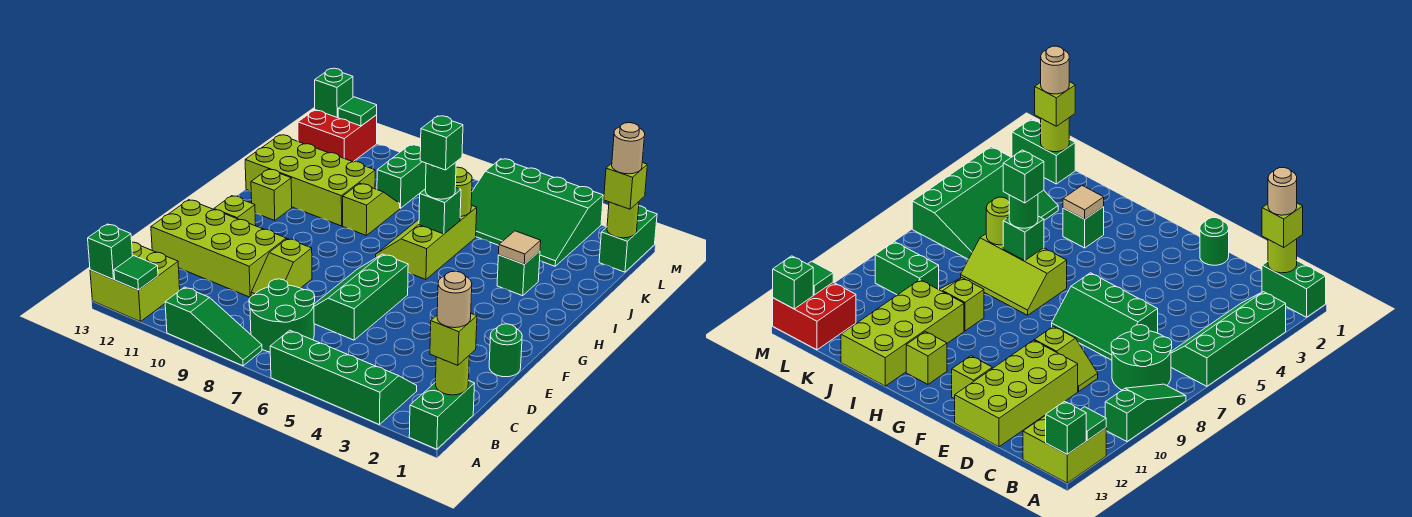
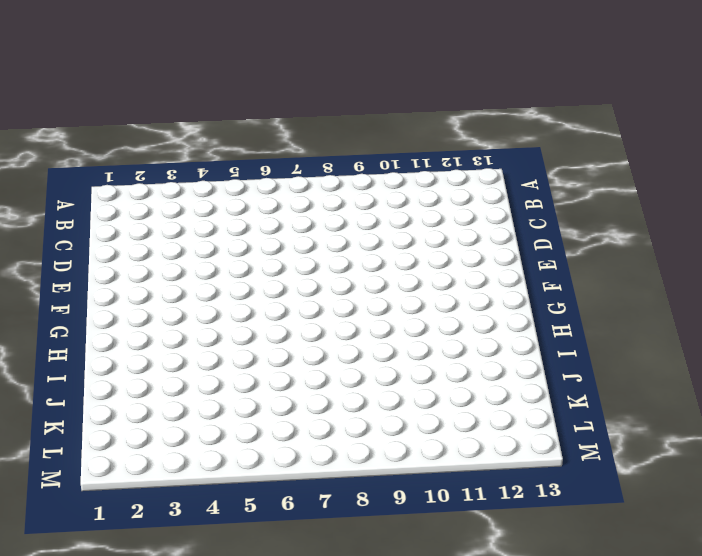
none -> green brick A1:B1 level 1
none -> green slope A3:B6 level 1 top A
none -> green slope A8:A10 level 1 top 10
none -> lime brick A12:B13 level 1

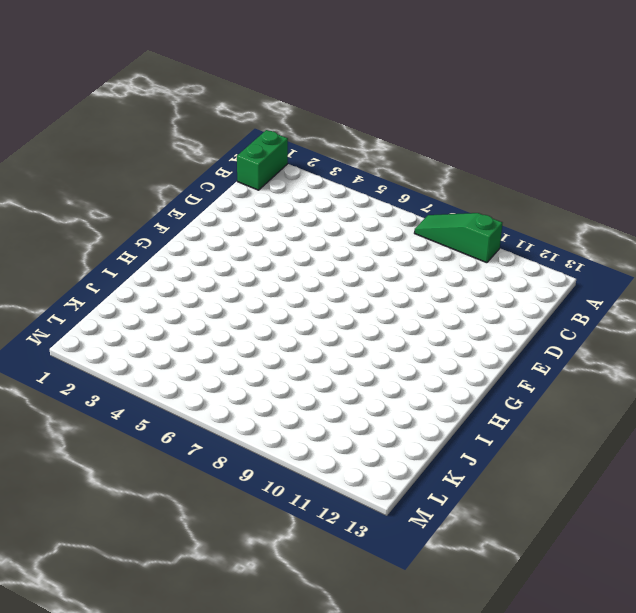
none -> green slope A3:B6 level 1 top A
none -> lime brick A12:B13 level 1
none -> green round brick B7:C8 level 1
none -> green slope D6:F7 level 1 top 6

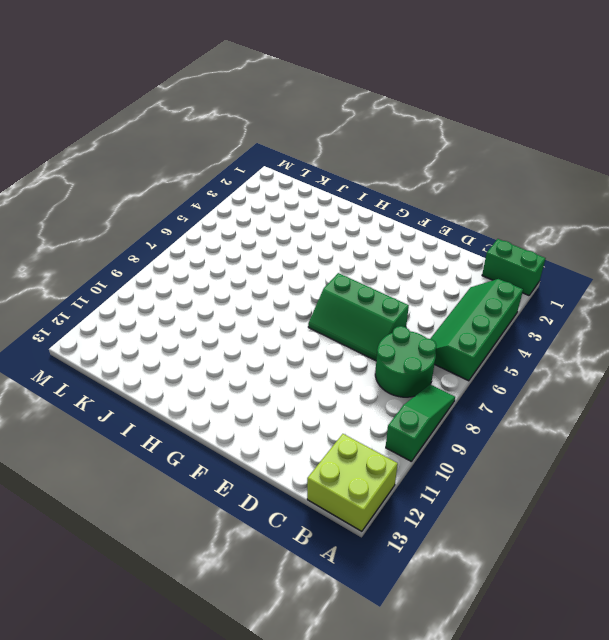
none -> lime slope D9:E9 level 1 top E
none -> lime brick D10:E13 level 1
none -> green round brick E1 level 1
none -> lime brick F12 level 1

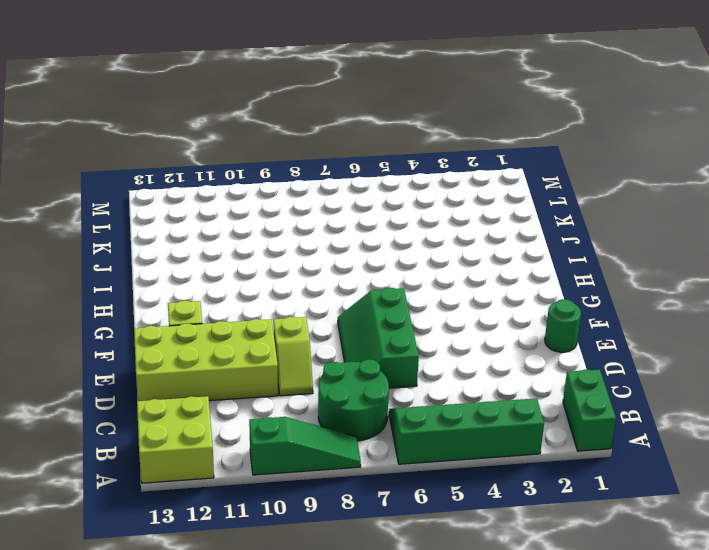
none -> lime slope H6:J7 level 1 top 6
none -> lime brick H12 level 1
none -> green brick I3 level 1
none -> lime slope I9:J9 level 1 top I

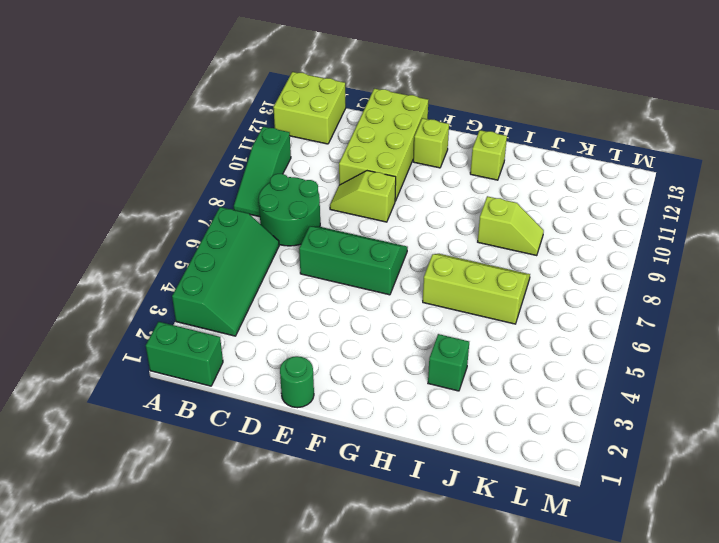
none -> lime brick I10:J13 level 1
none -> green slope K3:M6 level 1 top M
none -> green brick K9:L9 level 1
none -> green brick L1:M1 level 1

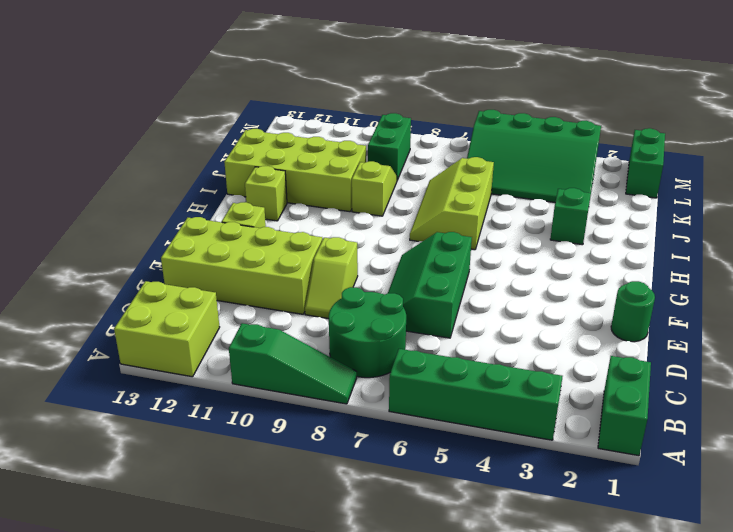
none -> red brick L12:M13 level 1
none -> green tile A12 level 2
none -> green brick A13 level 2
none -> lime round brick B1 level 2

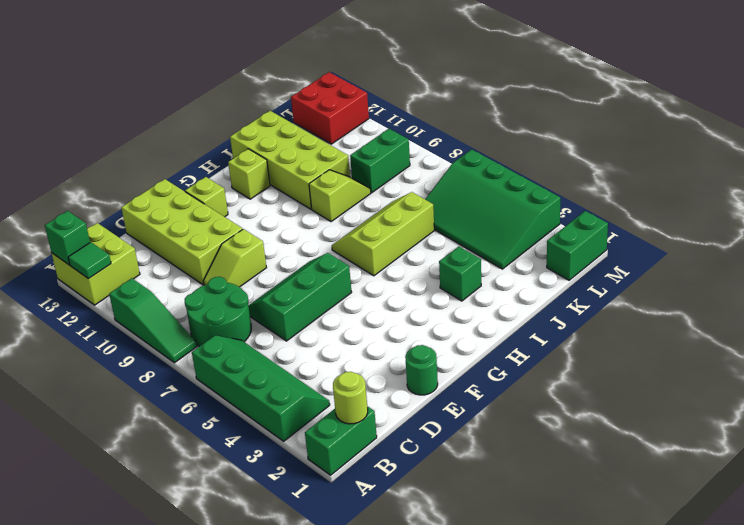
none -> tan tile I3 level 2
none -> green brick I6 level 2
none -> lime round brick J6 level 2
none -> lime round brick L1 level 2

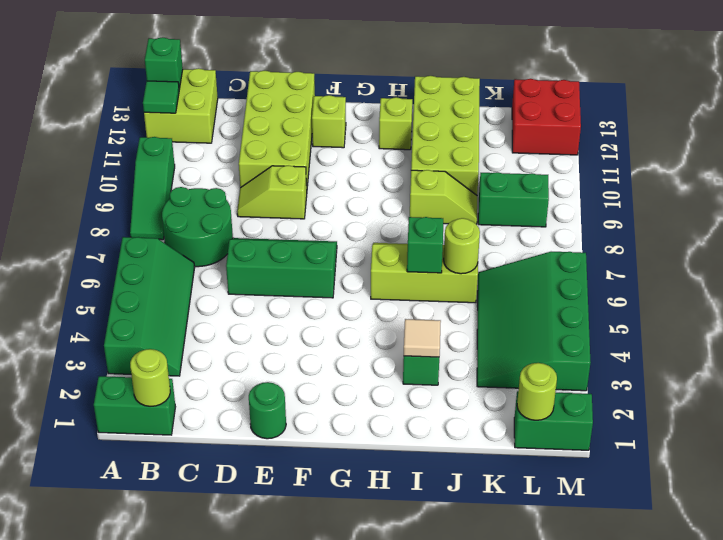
none -> green tile M12 level 2
none -> green brick M13 level 2
none -> lime brick B1 level 3
none -> green round brick I6 level 3

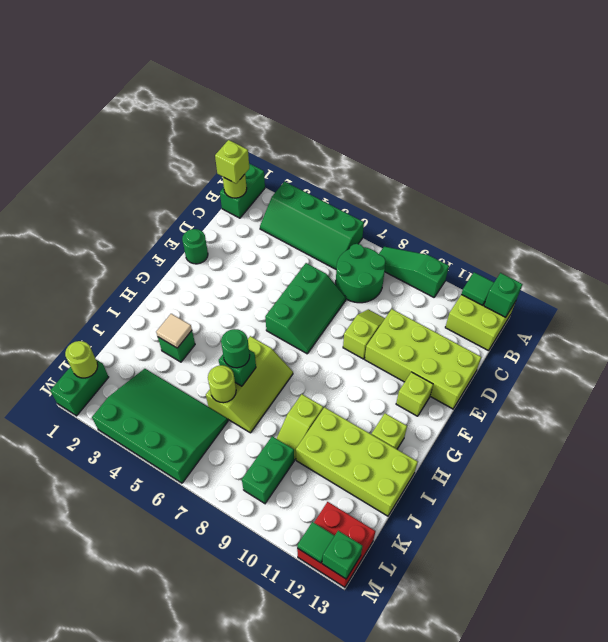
none -> lime brick L1 level 3
none -> tan round brick B1 level 4
none -> green brick I6 level 4
none -> tan round brick L1 level 4

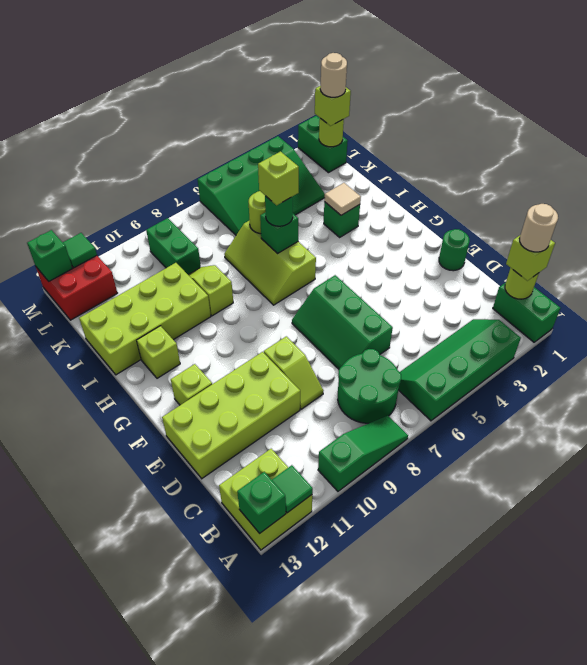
lime brick I6 level 4 -> green brick I6 level 4

